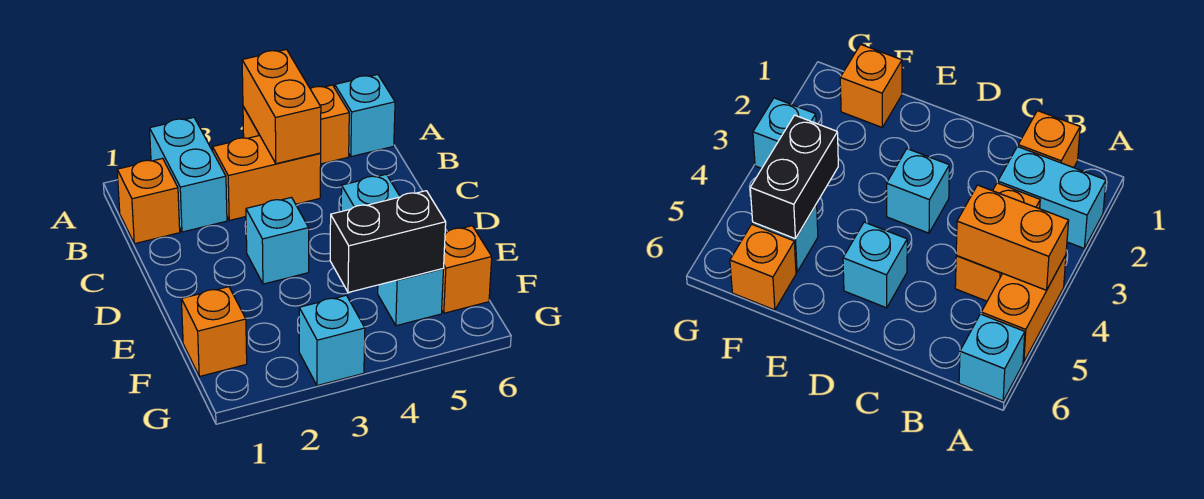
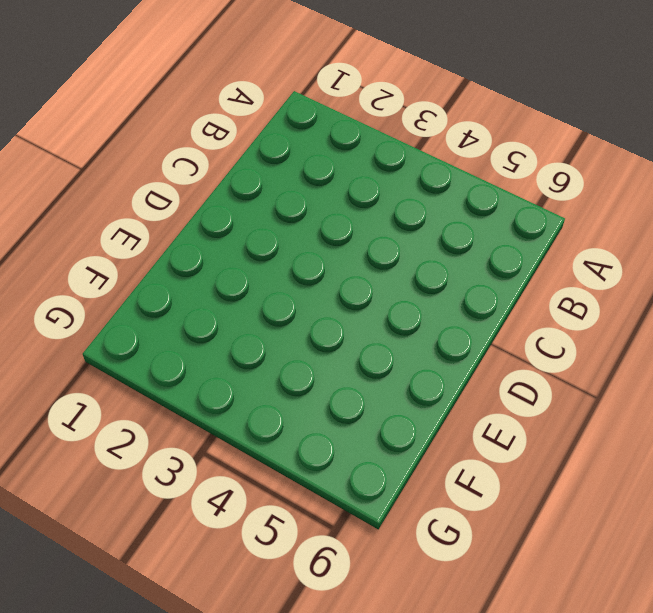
none -> cyan brick A2:B2 level 1
none -> orange brick A4:A5 level 1
none -> cyan brick A6 level 1

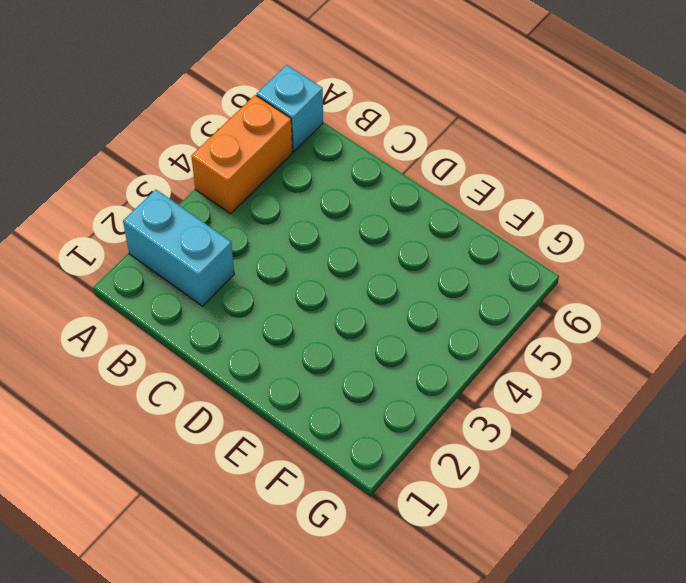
none -> orange brick B1 level 1
none -> orange brick B3:B4 level 1
none -> cyan brick D3 level 1

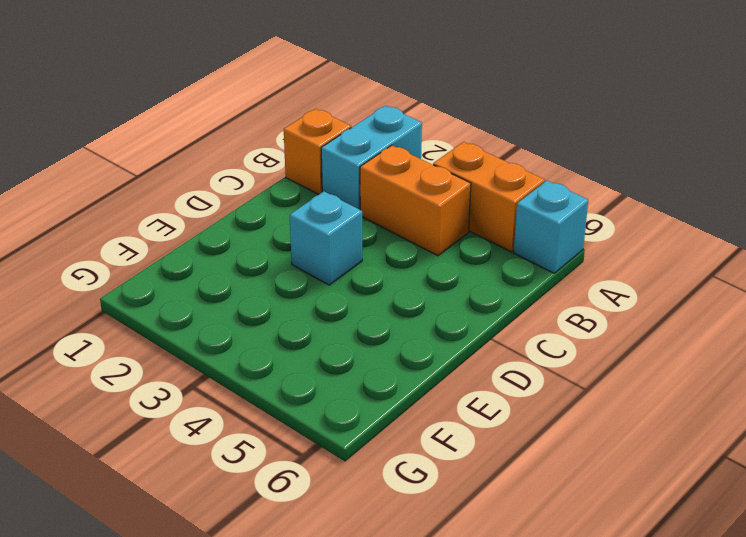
none -> cyan brick D5 level 1
none -> orange brick F1 level 1
none -> cyan brick F5 level 1

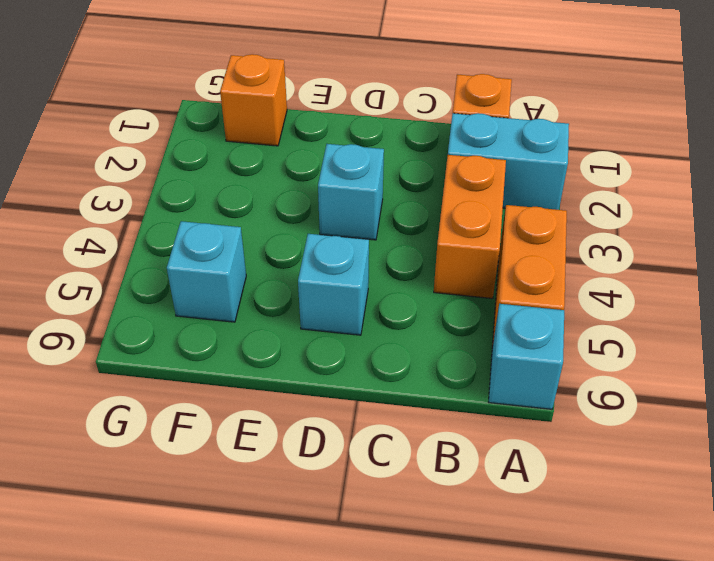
none -> orange brick F6 level 1
none -> cyan brick G3 level 1
none -> orange brick A4:B4 level 2

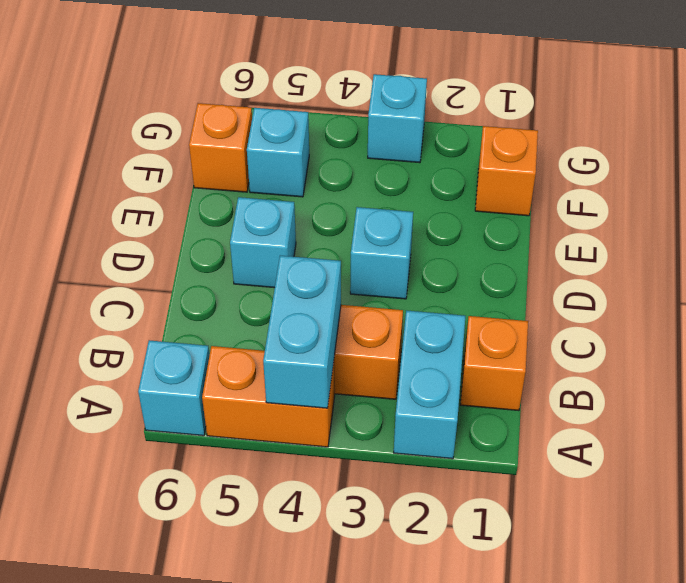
cyan brick A4:B4 level 2 -> orange brick A4:B4 level 2
none -> black brick F4:F5 level 2

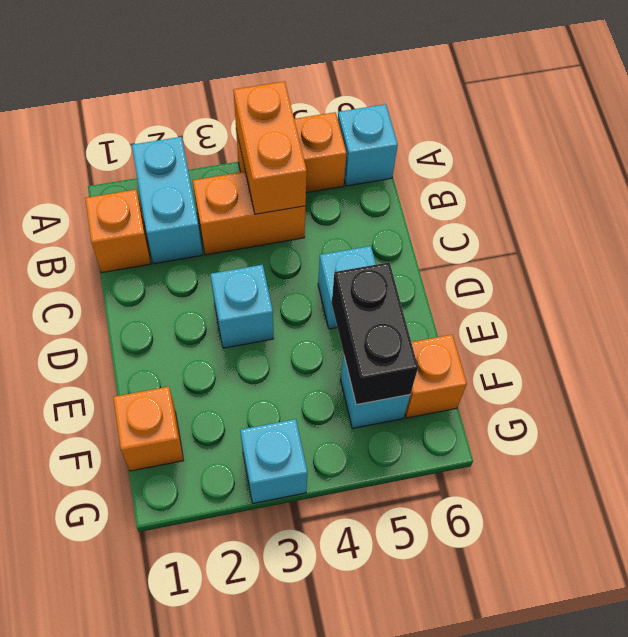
black brick E5:F5 level 2 -> black brick F4:F5 level 2

